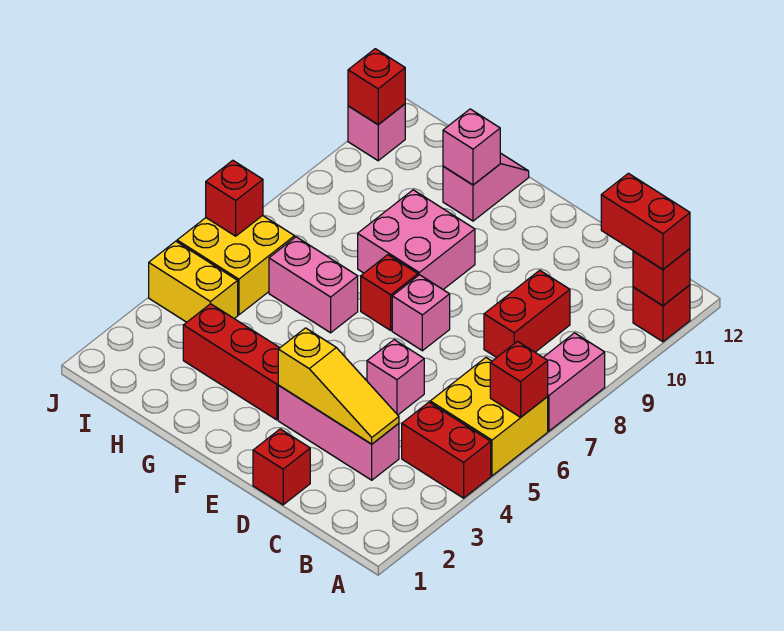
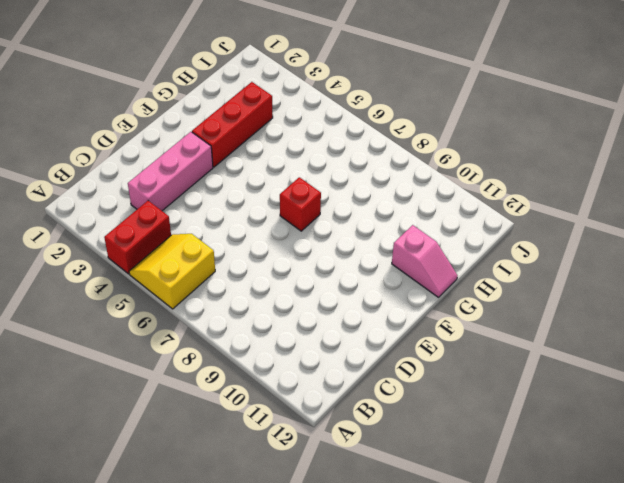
yellow slope A5:B6 level 1 top 6 -> yellow brick A5:B6 level 1
none -> pink brick A7:A8 level 1
none -> red brick A11 level 1
none -> red brick C8:C9 level 1

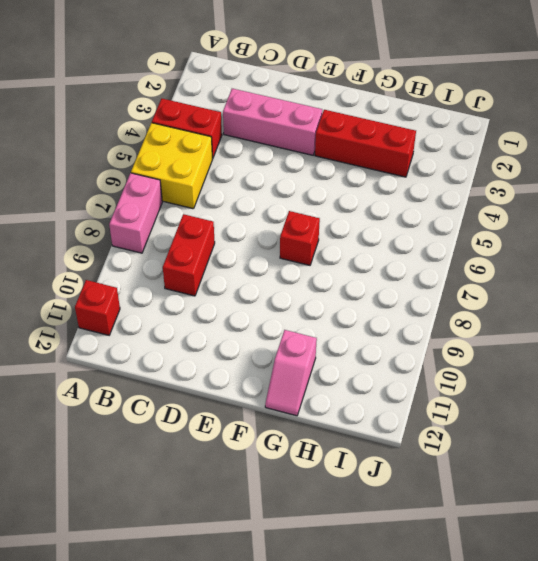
none -> red brick D1 level 1
none -> pink brick D5 level 1
none -> pink brick E7 level 1

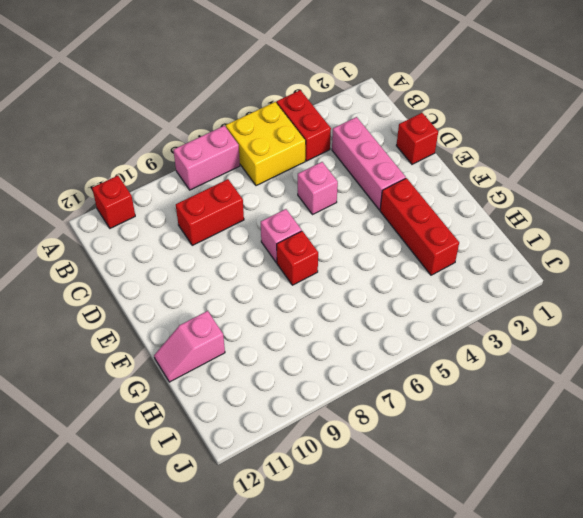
none -> pink brick F8:G9 level 1
none -> pink brick G6:H6 level 1
none -> yellow brick I4:J4 level 1

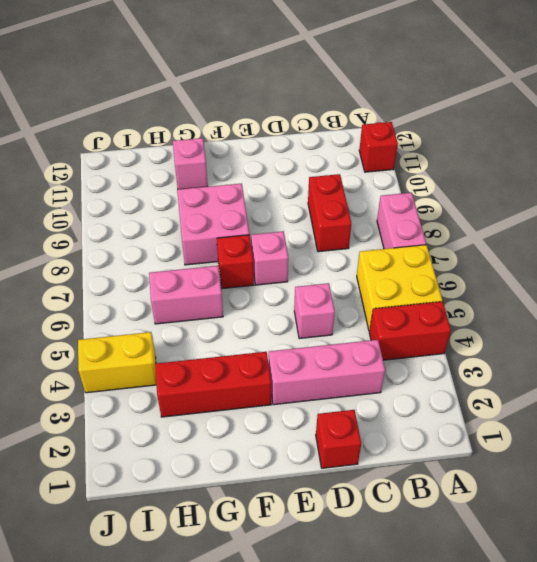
none -> yellow brick I5:J6 level 1
none -> pink brick J11 level 1
none -> red brick A6 level 2

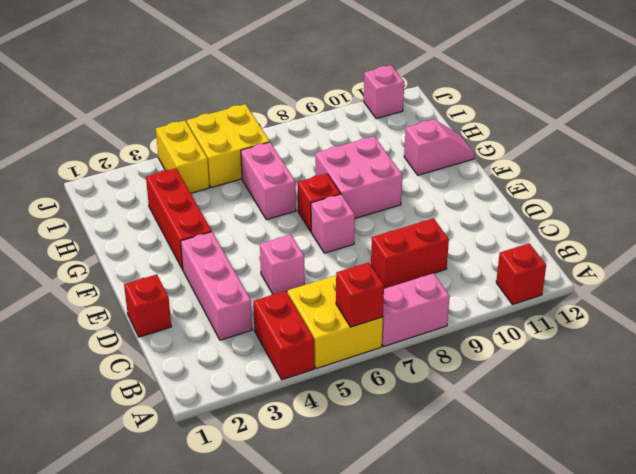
none -> red brick A11 level 2
none -> yellow slope C3:E3 level 2 top E
none -> pink brick G11 level 2

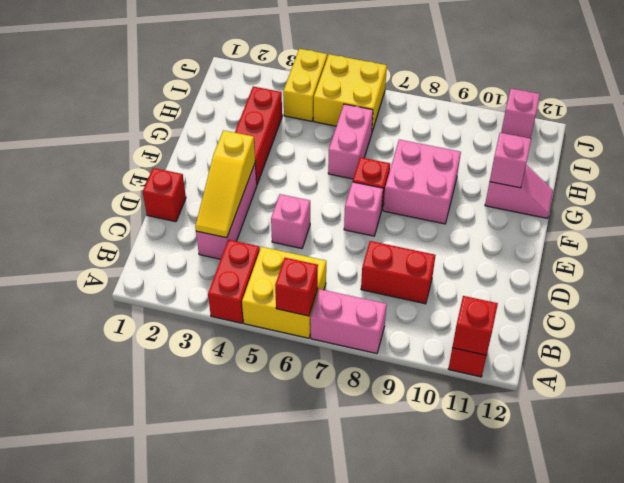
none -> red brick J6 level 2
none -> red brick J11 level 2
none -> red brick A11:B11 level 3

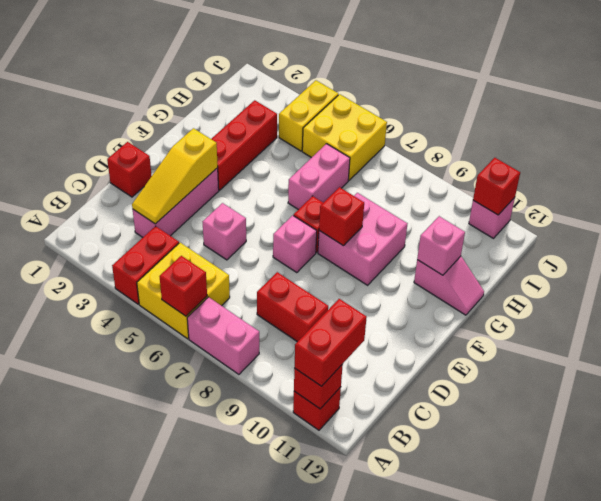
red brick F8 level 2 -> red brick J6 level 2

